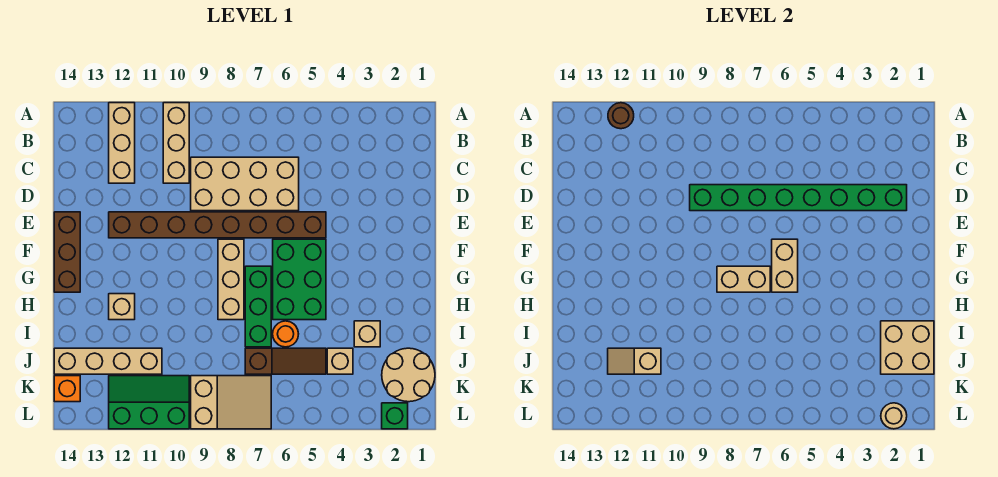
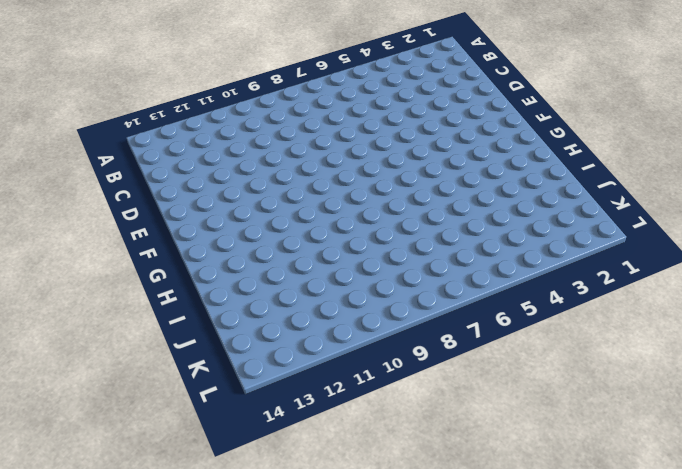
none -> tan brick A10:C10 level 1
none -> tan brick A12:C12 level 1
none -> tan brick C6:D9 level 1

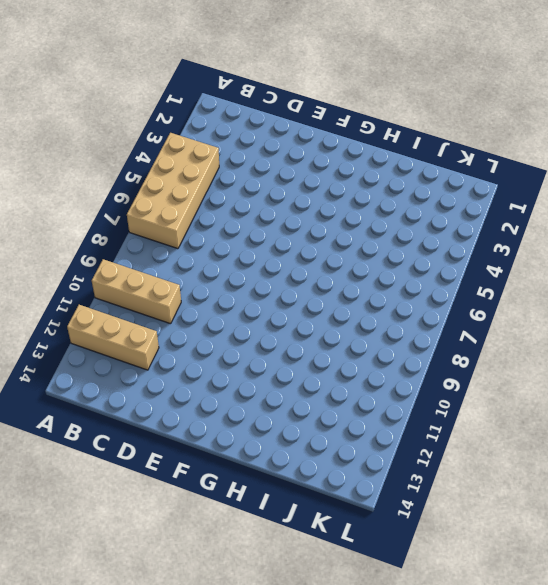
tan brick A4:B7 level 1 -> tan brick C6:D9 level 1
none -> brown brick E5:E12 level 1
none -> brown brick E14:G14 level 1
none -> green brick F5:H6 level 1

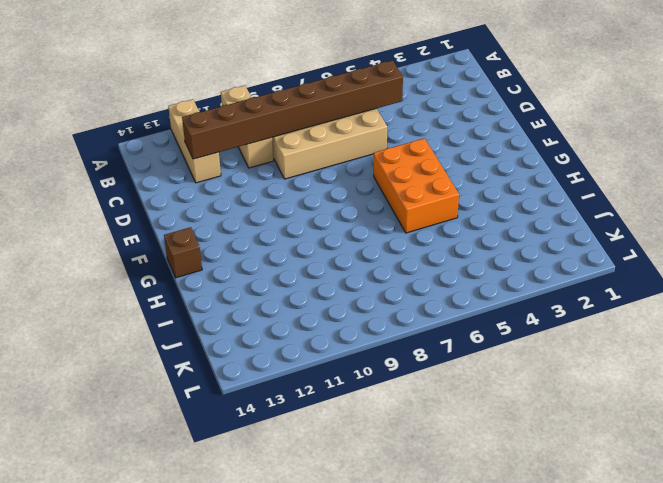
brown brick C5:C12 level 2 -> brown brick E5:E12 level 1
orange brick F5:H6 level 1 -> green brick F5:H6 level 1
brown brick G14 level 1 -> brown brick E14:G14 level 1
none -> tan brick F8:H8 level 1
none -> green brick G7:I7 level 1
none -> tan brick H12 level 1

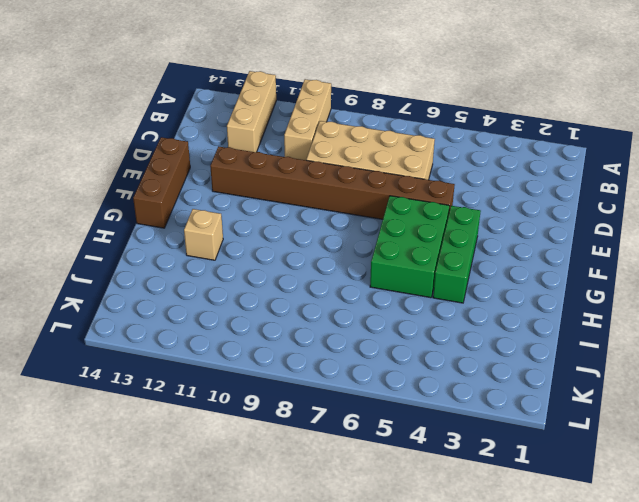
green brick F4:H4 level 1 -> green brick G7:I7 level 1
none -> tan brick F8:H8 level 1
none -> tan brick I3 level 1
none -> orange round brick I6 level 1

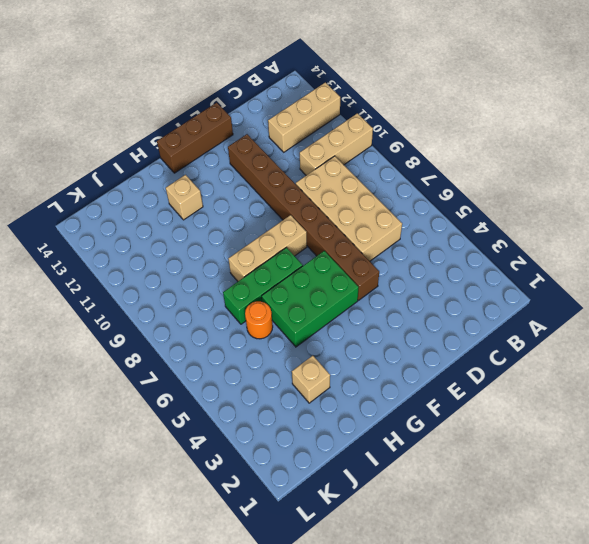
none -> tan round brick J1:K2 level 1
none -> tan brick J4 level 1
none -> brown slope J5:J7 level 1 top 7

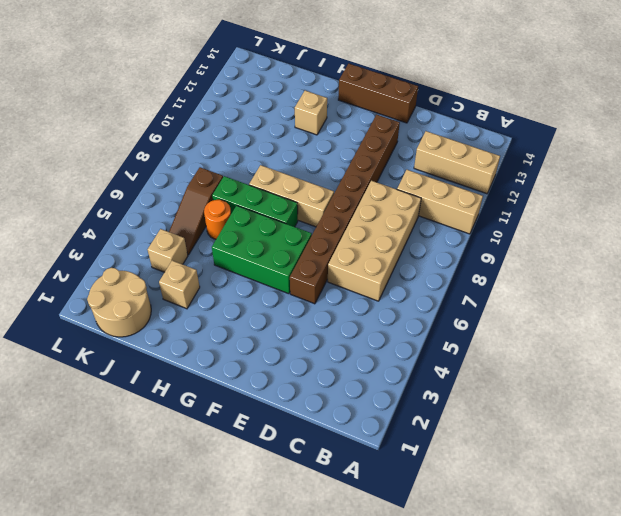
none -> tan brick J11:J14 level 1
none -> tan slope K7:L9 level 1 top 9
none -> green slope K10:L12 level 1 top L

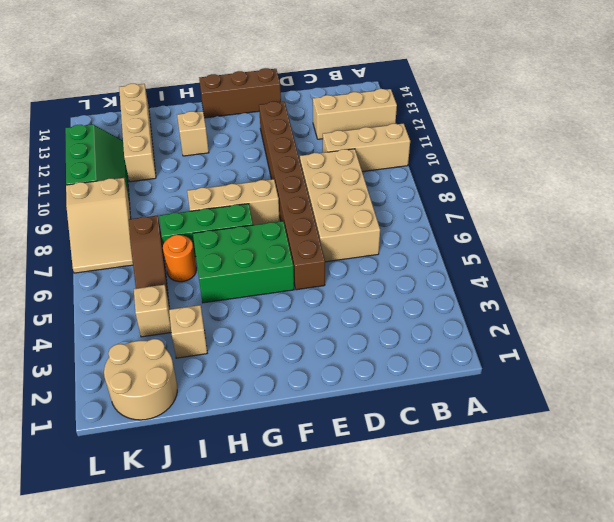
none -> orange brick K14 level 1
none -> green brick L2 level 1
none -> brown round brick A12 level 2

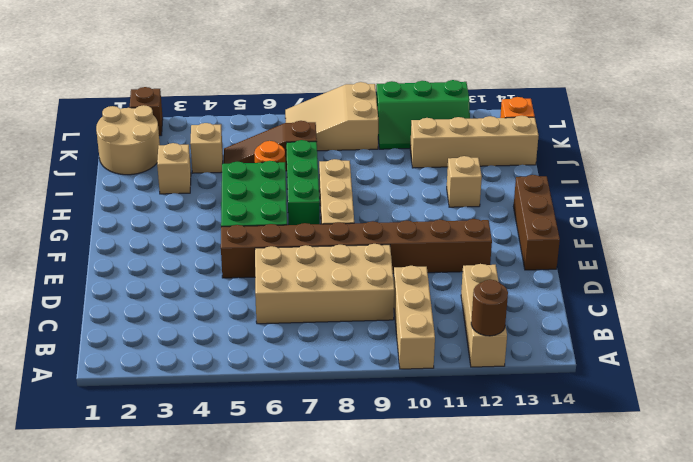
brown brick L2 level 1 -> green brick L2 level 1
none -> green brick D2:D9 level 2
none -> tan brick F6:G6 level 2
none -> tan brick G7:G8 level 2

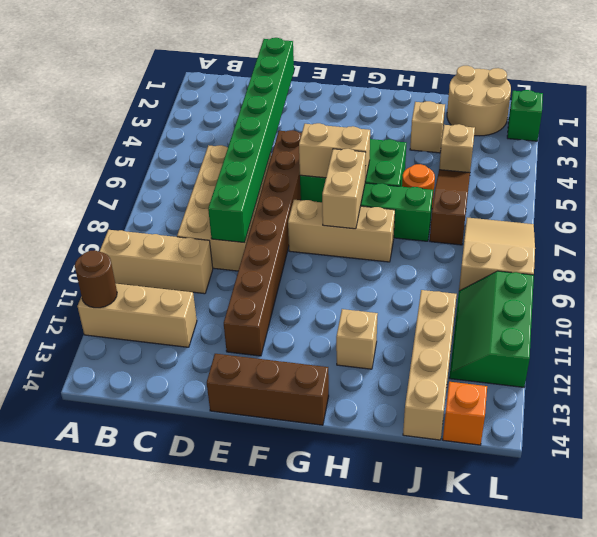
none -> tan brick I1:J2 level 2
none -> tan slope J11:J12 level 2 top 11
none -> tan round brick L2 level 2

